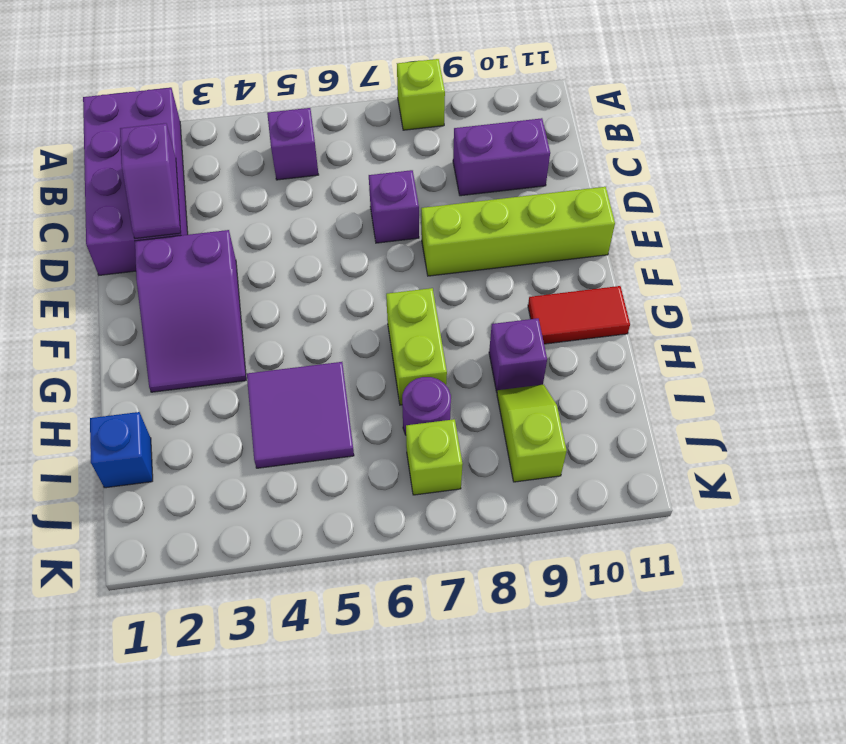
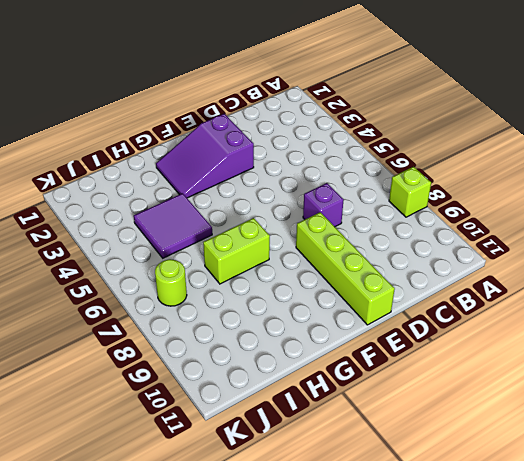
lime round brick J7 level 1 -> lime brick J7 level 1
none -> purple brick A1:D2 level 1
none -> purple brick B5 level 1
none -> purple brick C9:C10 level 1

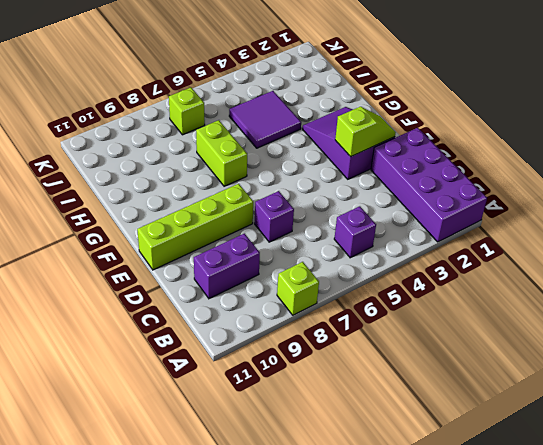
lime slope E2:E3 level 2 top 3 -> lime slope I9:J9 level 1 top J
none -> red tile G10:G11 level 1
none -> purple brick H9 level 1
none -> blue brick I1 level 1

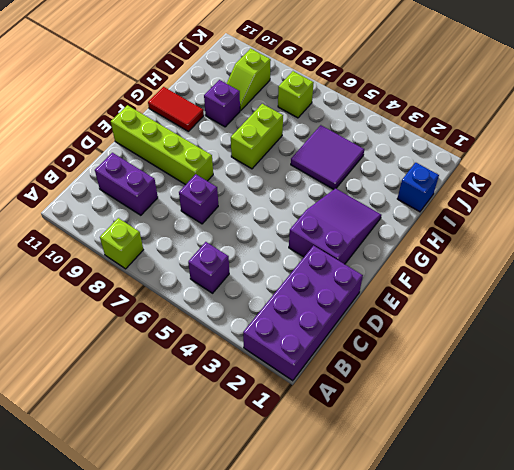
none -> purple round brick I7 level 1
none -> purple slope C2:D2 level 2 top C

